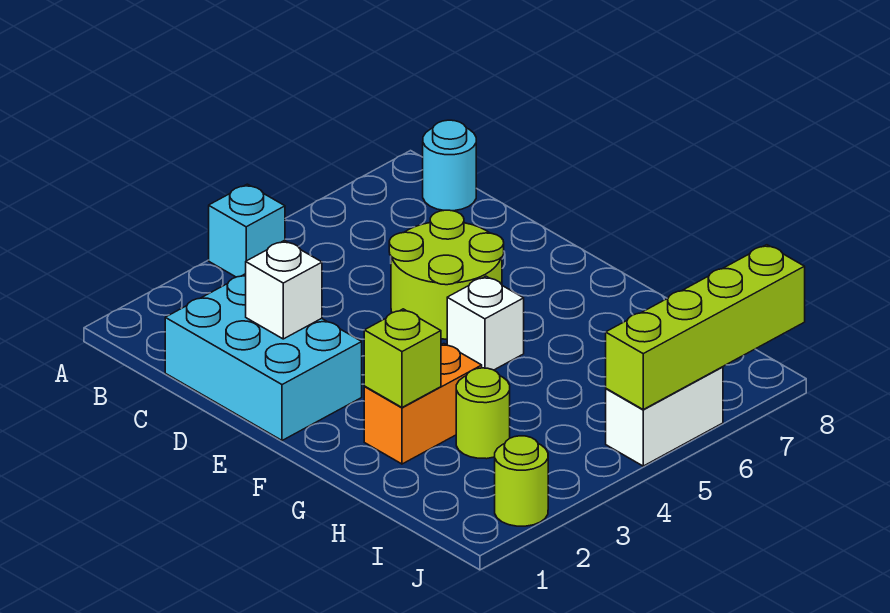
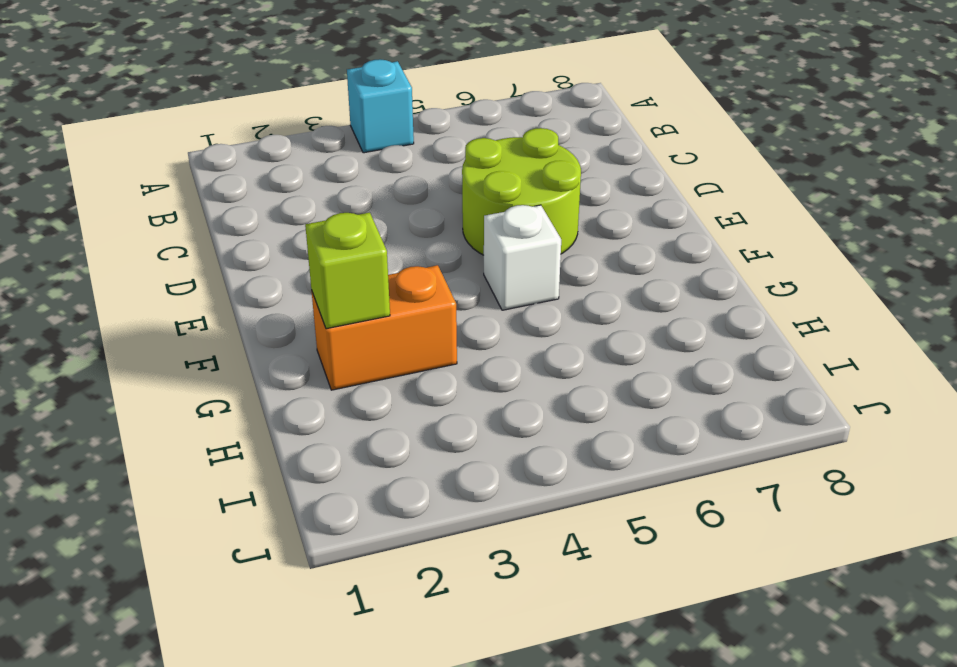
none -> cyan round brick B8 level 1
none -> cyan brick C1:E2 level 1
none -> lime round brick H3 level 1

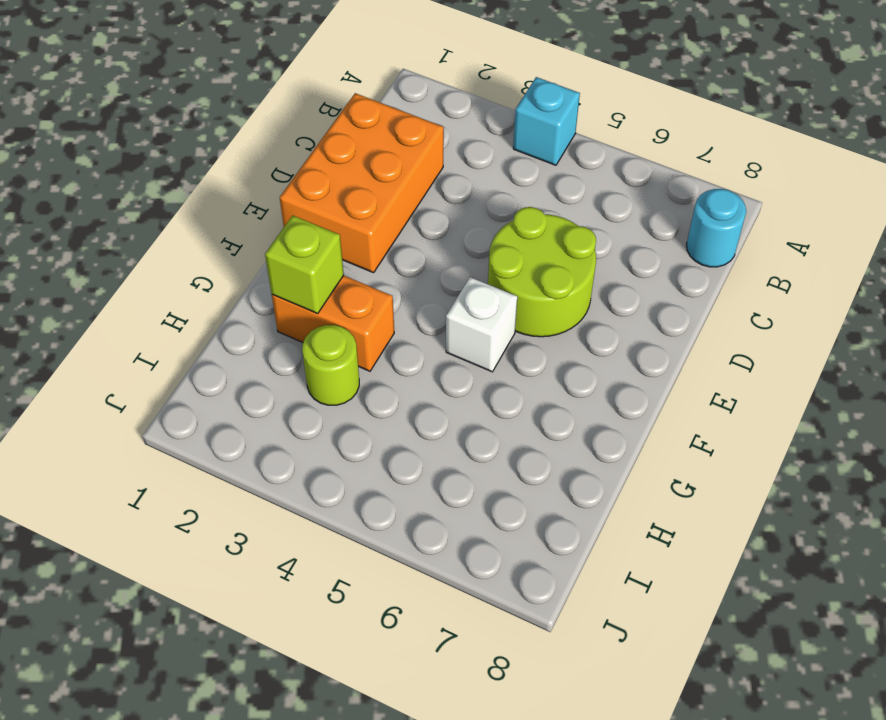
orange brick C1:E2 level 1 -> cyan brick C1:E2 level 1
none -> lime round brick J2 level 1
none -> white brick J5:J6 level 1
none -> white brick D2 level 2

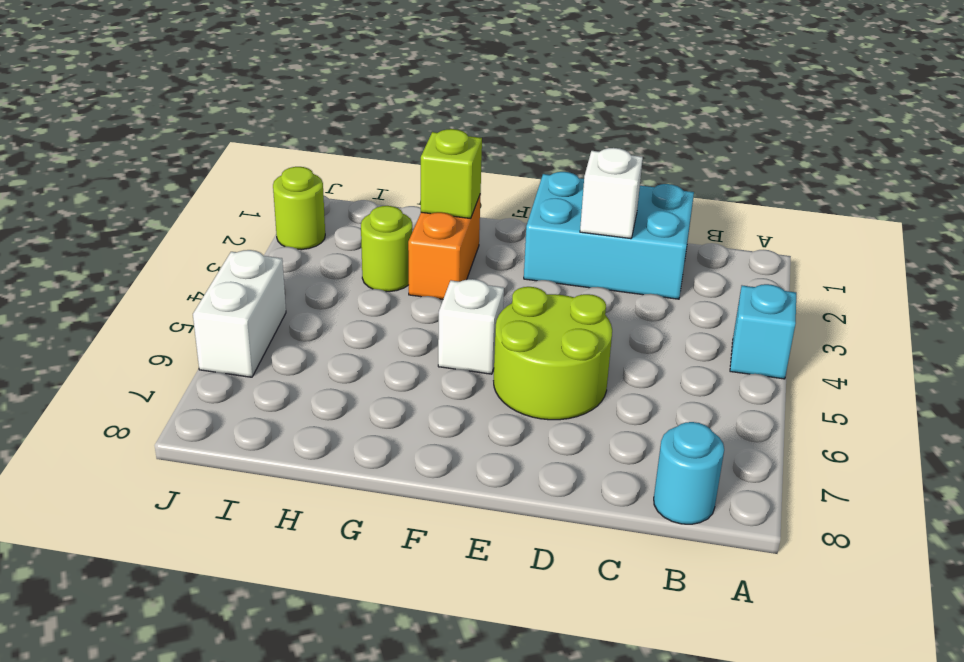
none -> lime brick J5:J8 level 2

